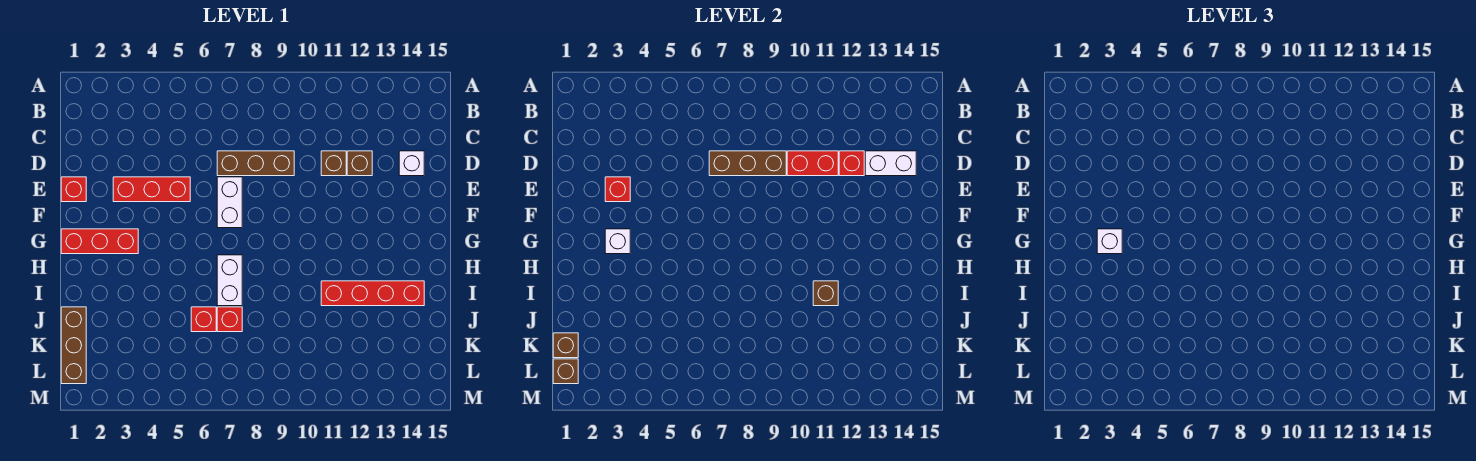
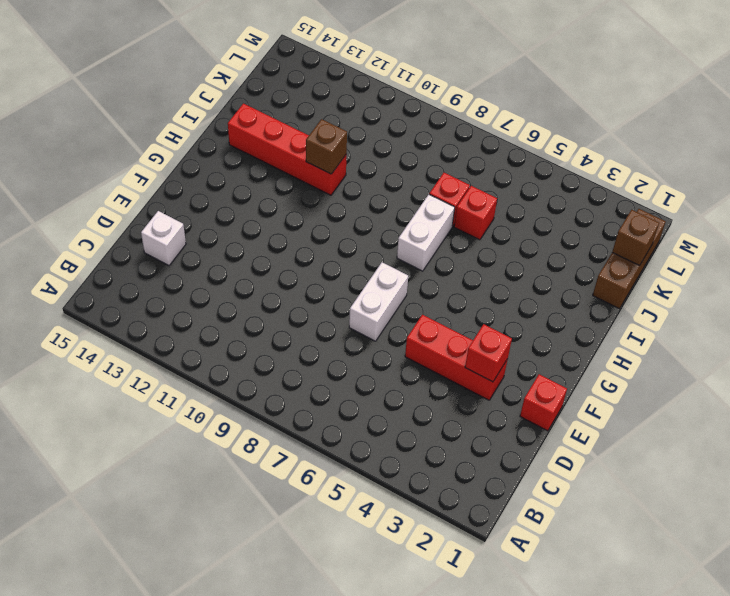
none -> brown brick D7:D9 level 1
none -> brown brick D11 level 1
none -> brown brick D12 level 1

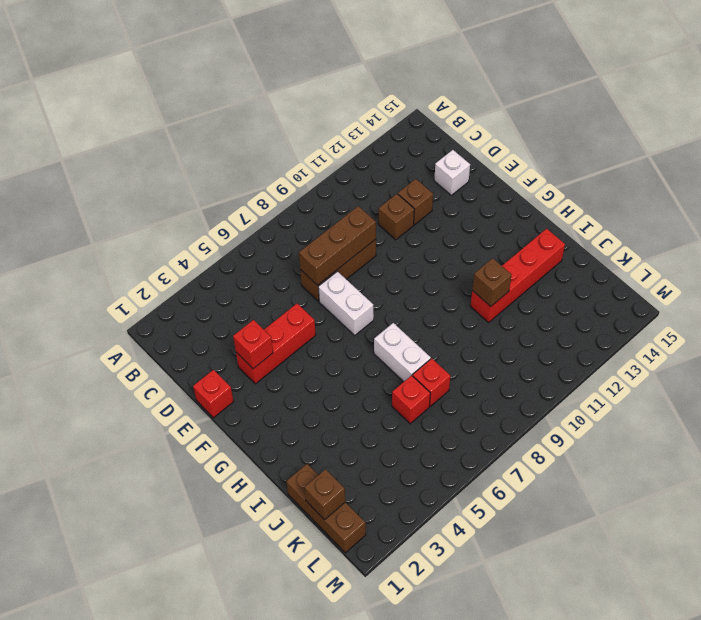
none -> red brick G1:G3 level 1
none -> red brick D10:D11 level 2
none -> red brick D12 level 2

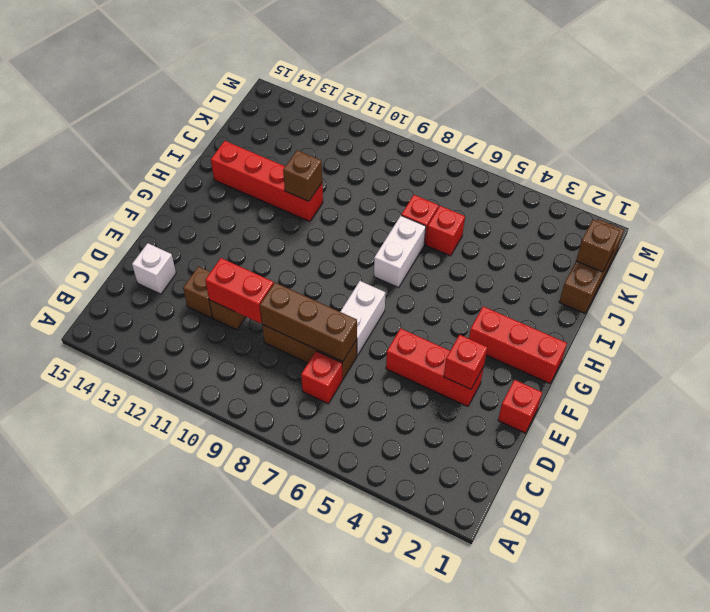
red brick C7 level 1 -> red brick D12 level 2
none -> white brick D13:D14 level 2
none -> white brick G3 level 2
none -> brown brick L1 level 2

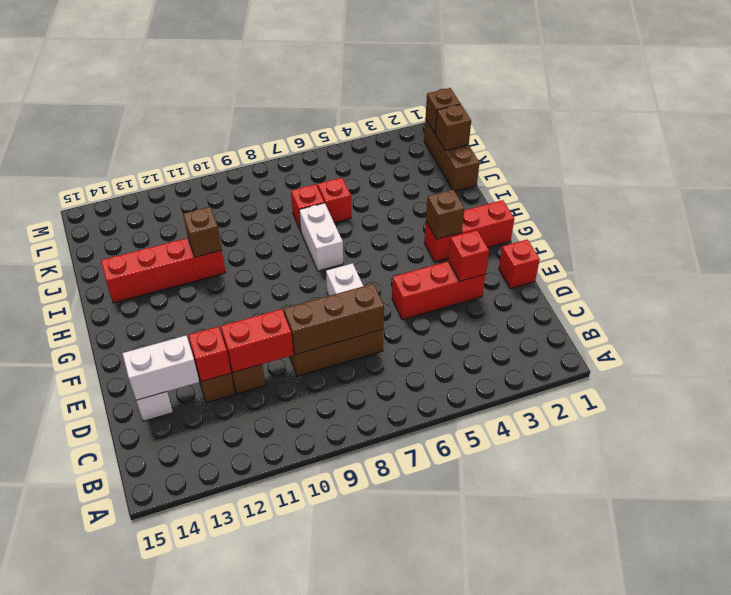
brown brick G3 level 2 -> white brick G3 level 2
none -> white brick G3 level 3

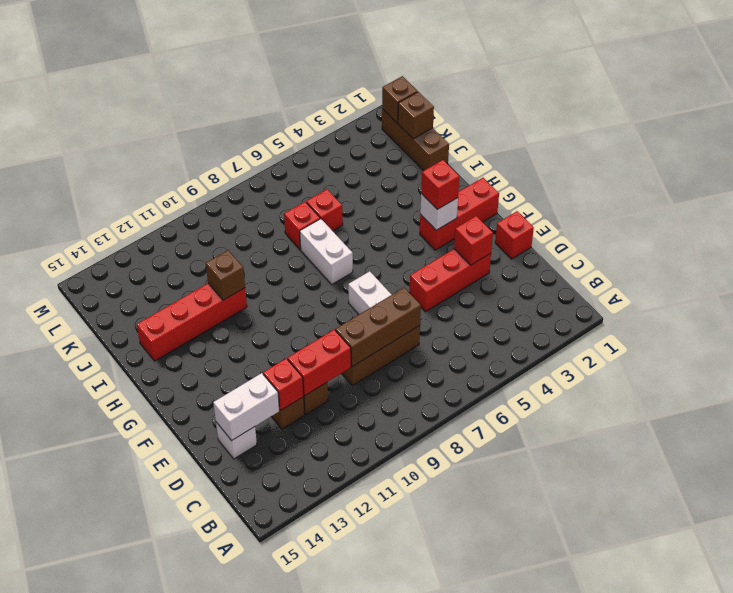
red brick G3 level 3 -> white brick G3 level 3

